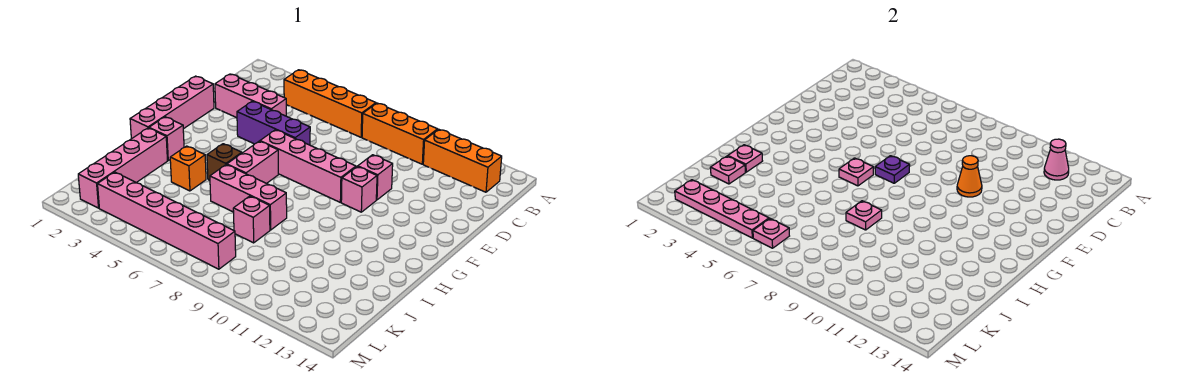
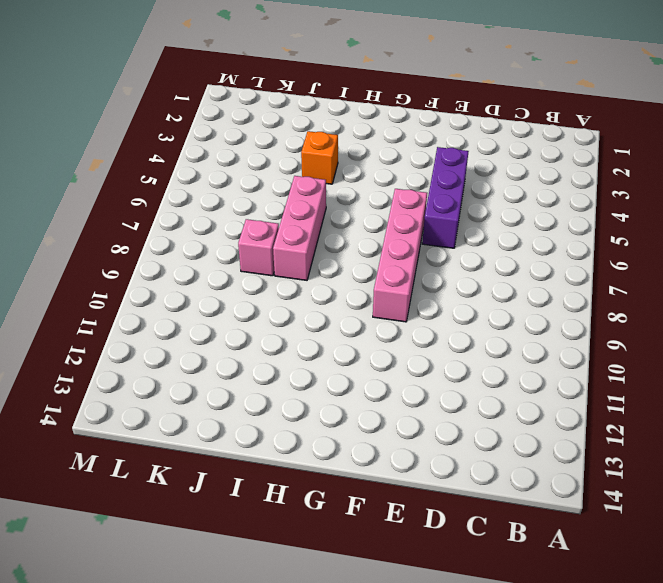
none -> orange brick B4:B7 level 1
none -> orange brick B8:B10 level 1
none -> orange brick B11:B13 level 1

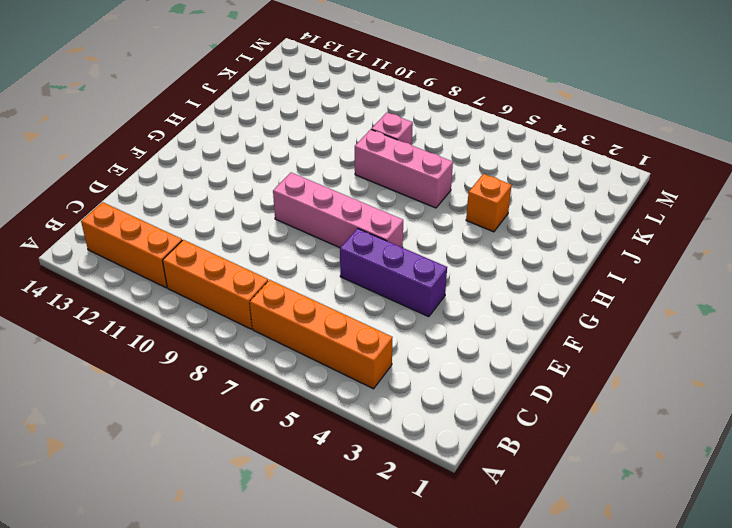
none -> pink brick D2:D4 level 1
none -> pink brick E1:H1 level 1
none -> pink brick E10 level 1

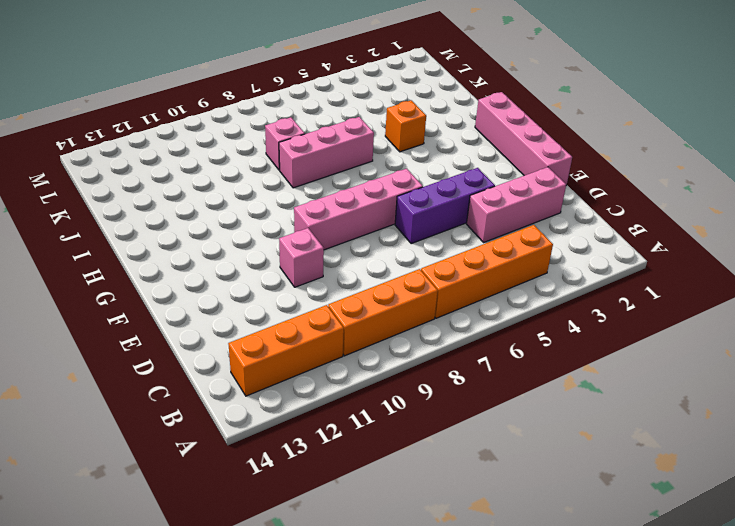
none -> pink brick F10 level 1
none -> pink brick G6:H6 level 1
none -> pink brick H2 level 1

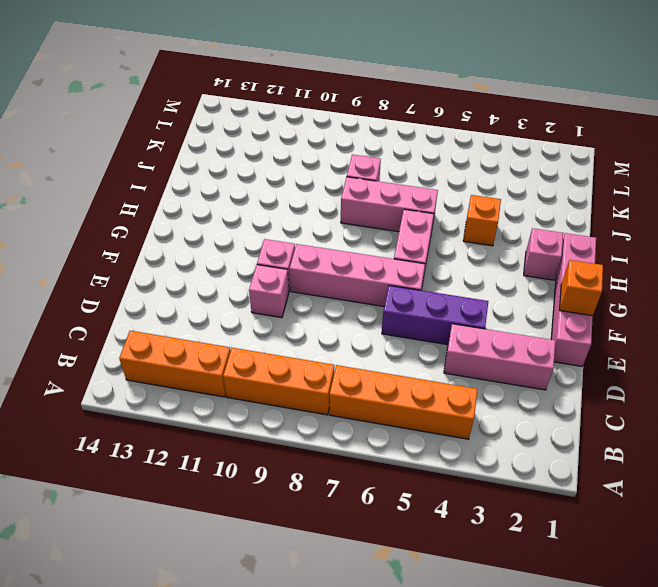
orange brick F1 level 2 -> none
none -> brown brick H5 level 1
none -> pink brick I2:L2 level 1
none -> pink brick L3:L8 level 1

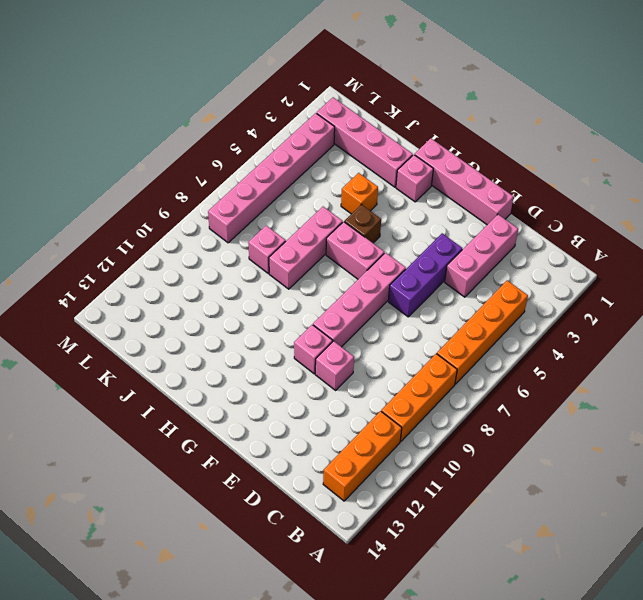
none -> pink cone B12 level 2
none -> orange cone E10 level 2
none -> purple plate F7 level 2

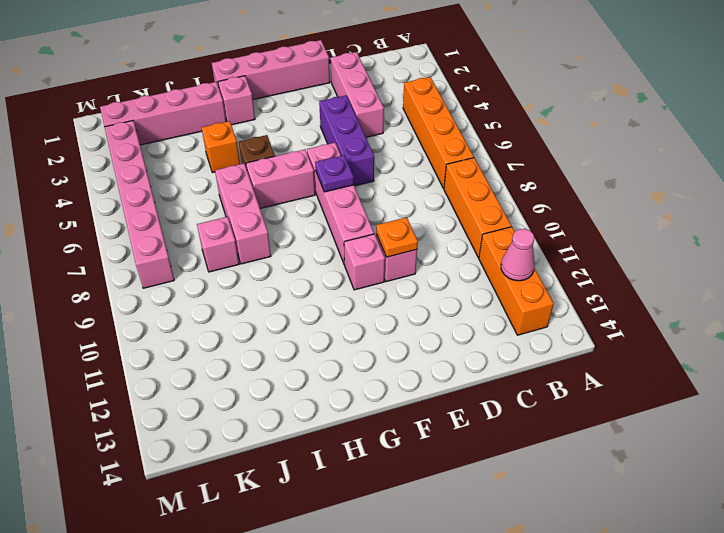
orange plate E10 level 2 -> orange cone E10 level 2
none -> pink plate G6 level 2
none -> pink plate I2 level 2
none -> pink plate I8 level 2

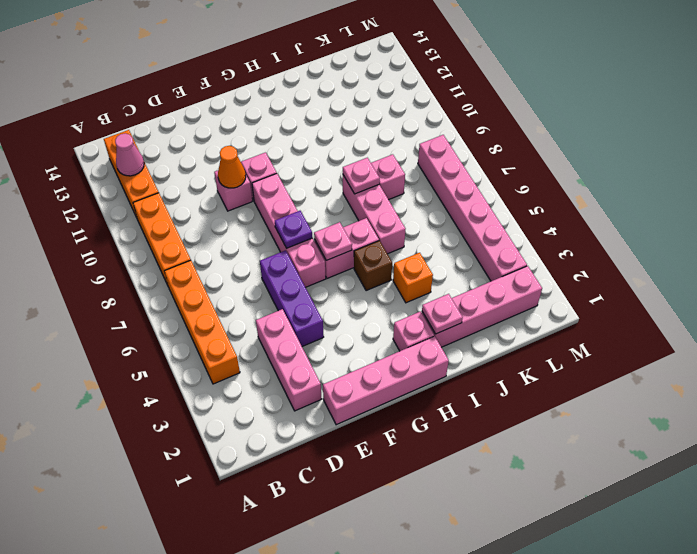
none -> pink plate J2 level 2
none -> pink plate L2:L5 level 2
none -> pink plate L6 level 2

